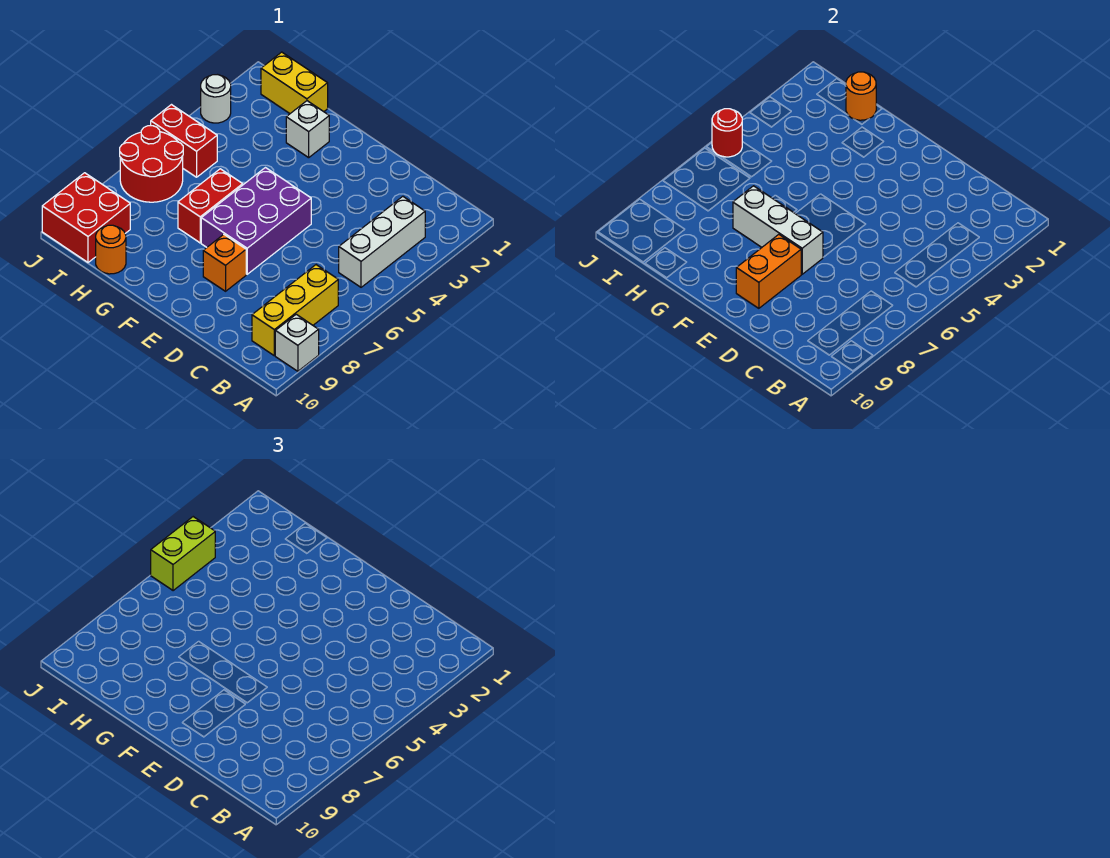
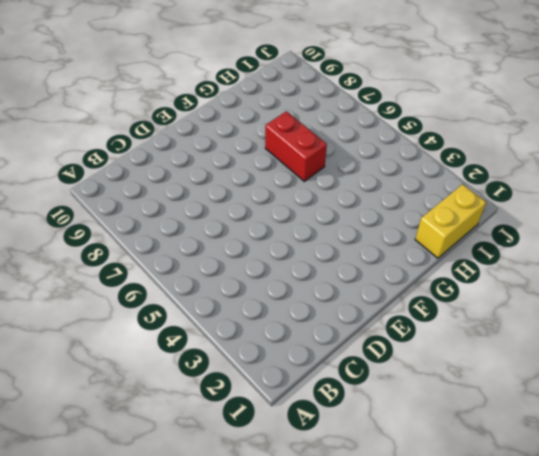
none -> white brick A9 level 1
none -> white brick B3:B5 level 1
none -> yellow brick B7:B9 level 1

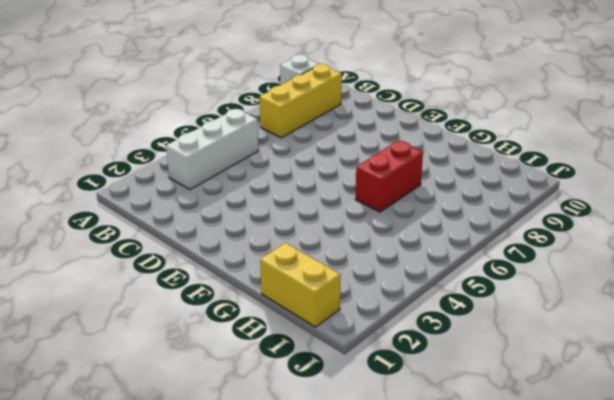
none -> purple brick E5:F7 level 1
none -> orange brick E8 level 1
none -> white brick G2 level 1

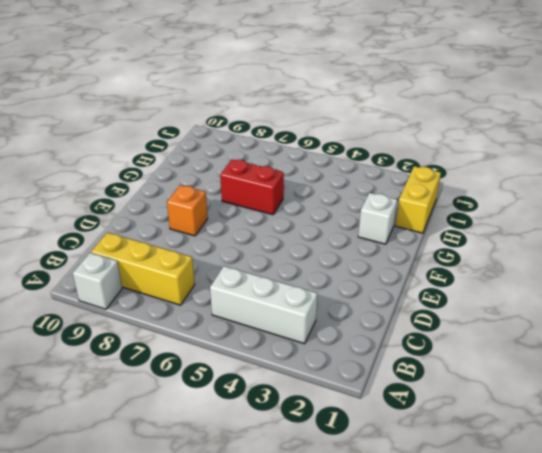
none -> purple brick E5:F7 level 1
none -> orange round brick H10 level 1
none -> red brick I5:J5 level 1

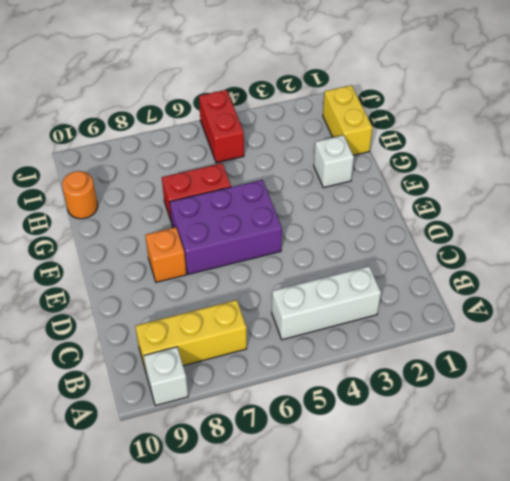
none -> red round brick I6:J7 level 1
none -> red brick I9:J10 level 1
none -> white round brick J3 level 1

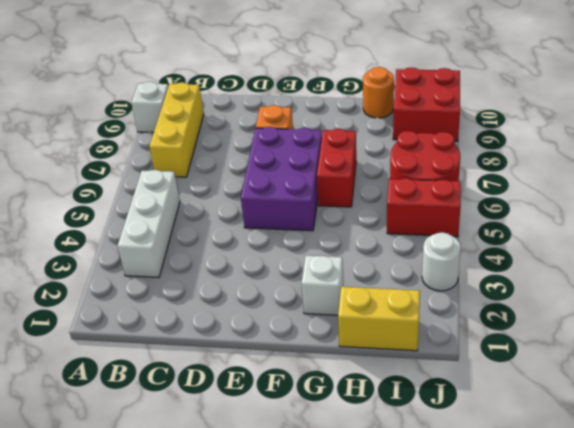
none -> white brick E7:G7 level 2
none -> orange brick E8:E9 level 2
none -> orange round brick H1 level 2

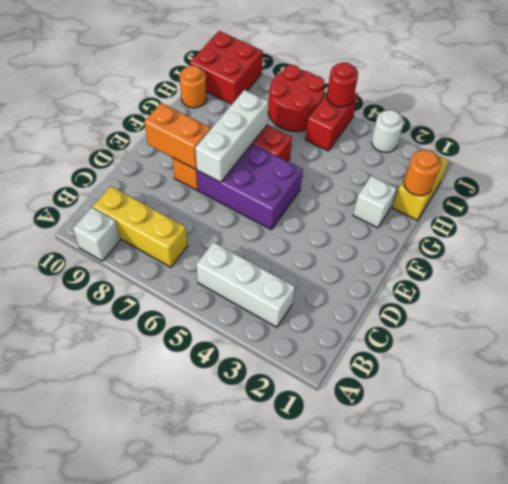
none -> lime brick J4:J5 level 3

